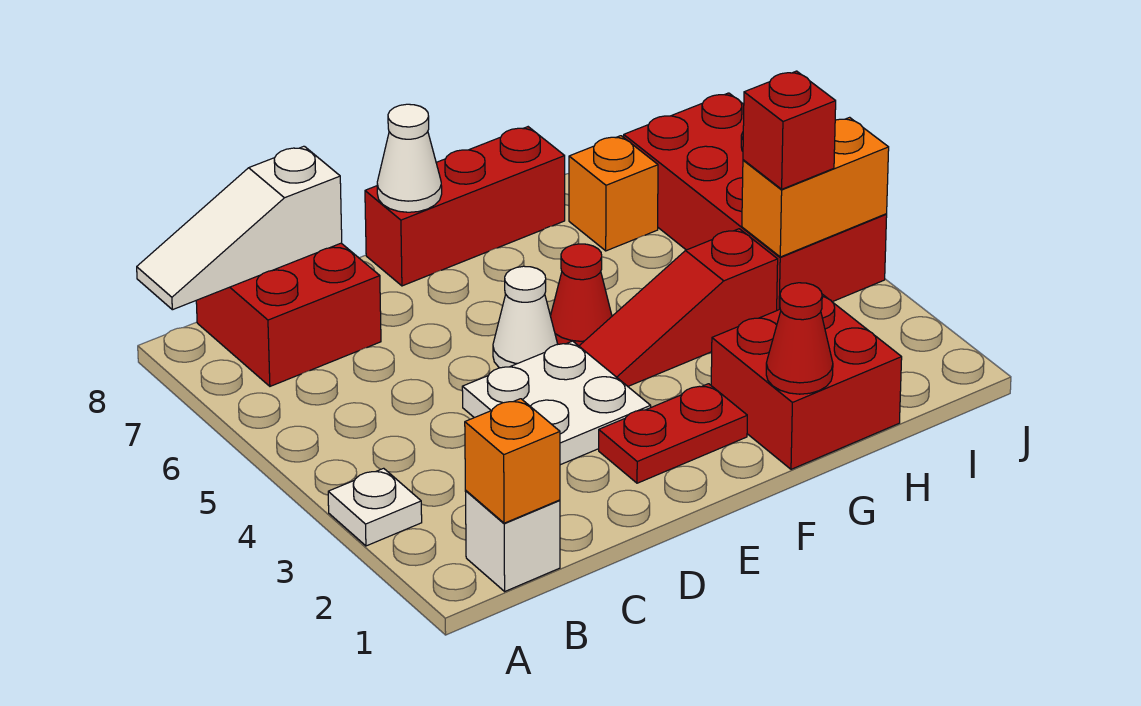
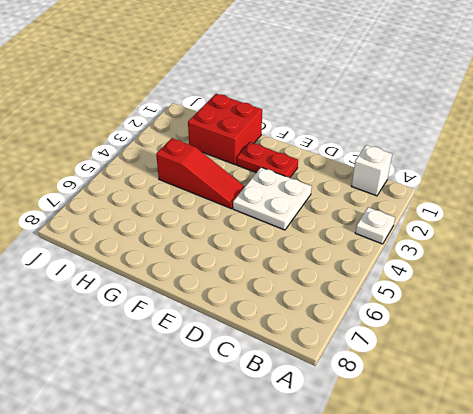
none -> red brick B7:C8 level 1
none -> white cone E5 level 1
none -> red brick E8:G8 level 1

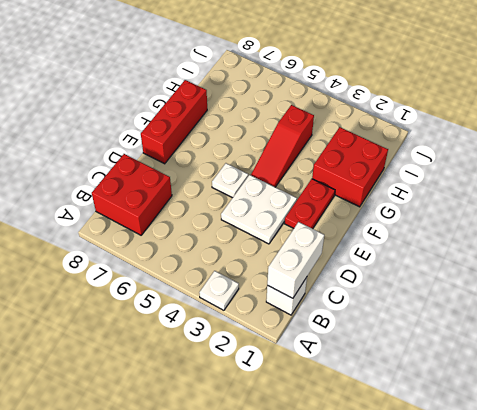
white brick B1:C1 level 2 -> orange brick B1 level 2
white plate E5 level 1 -> white cone E5 level 1
none -> red cone F5 level 1
none -> orange brick H7 level 1
none -> red brick I4:J7 level 1

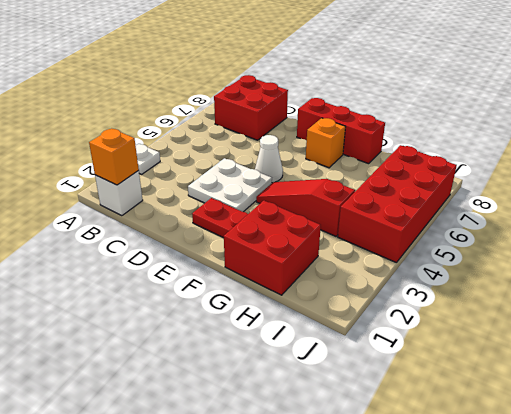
orange brick F7 level 1 -> orange brick H7 level 1
none -> red cone F5 level 1
none -> white slope A8:C8 level 2 top C
none -> white cone E8 level 2

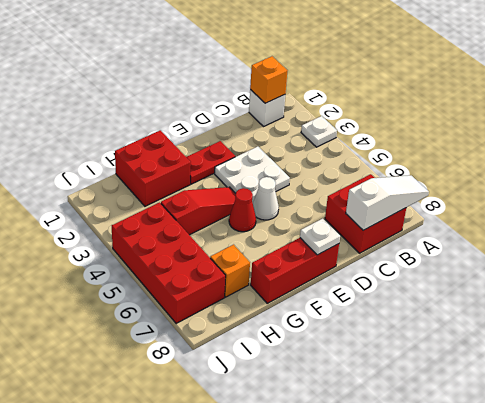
white plate E8 level 2 -> white cone E8 level 2
none -> red cone G1 level 2
none -> orange brick I4:J4 level 2
none -> red brick I4 level 3

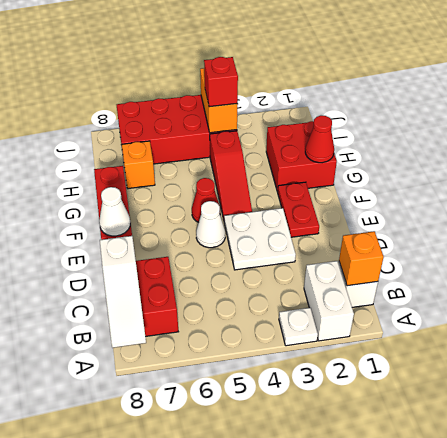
white brick A2:B2 level 1 -> none

